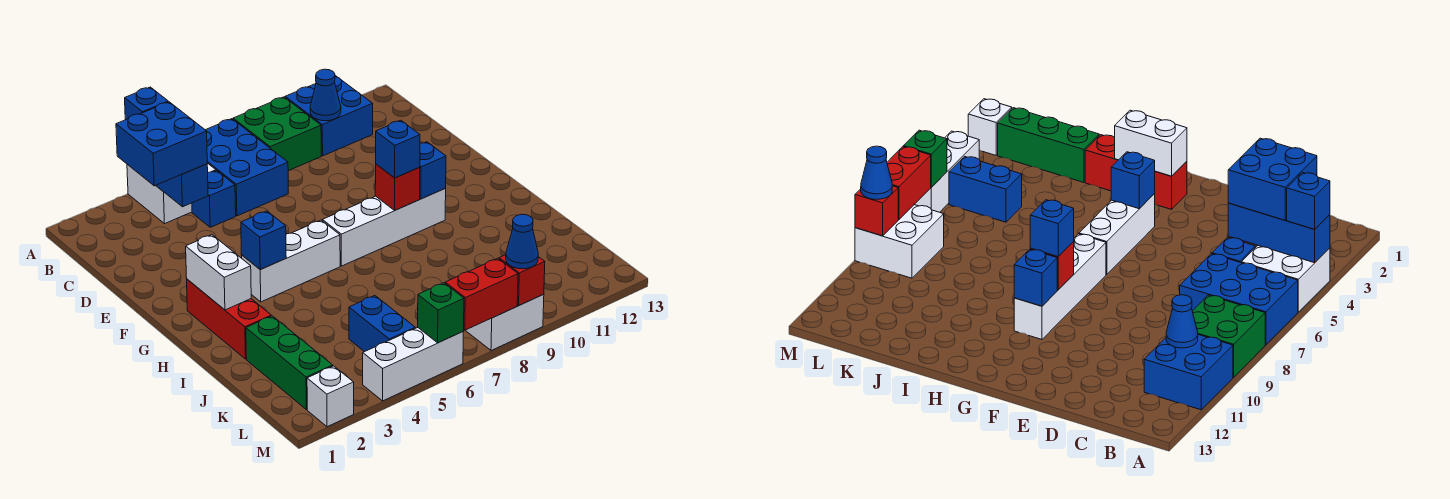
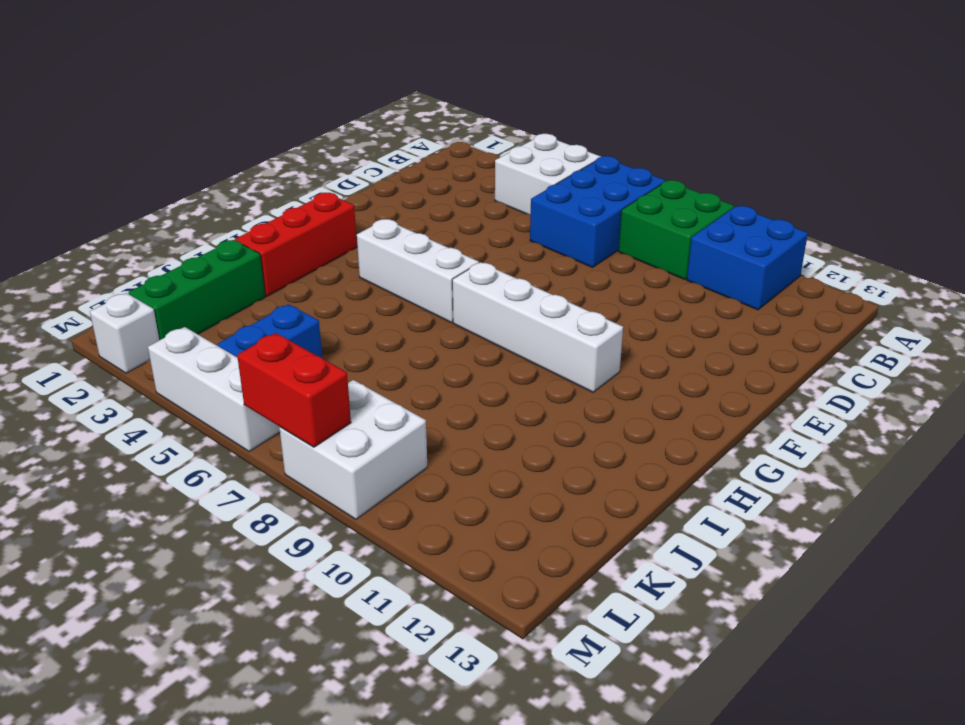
none -> blue brick C5 level 1
none -> blue brick A4:C4 level 2
none -> blue cone B10 level 2

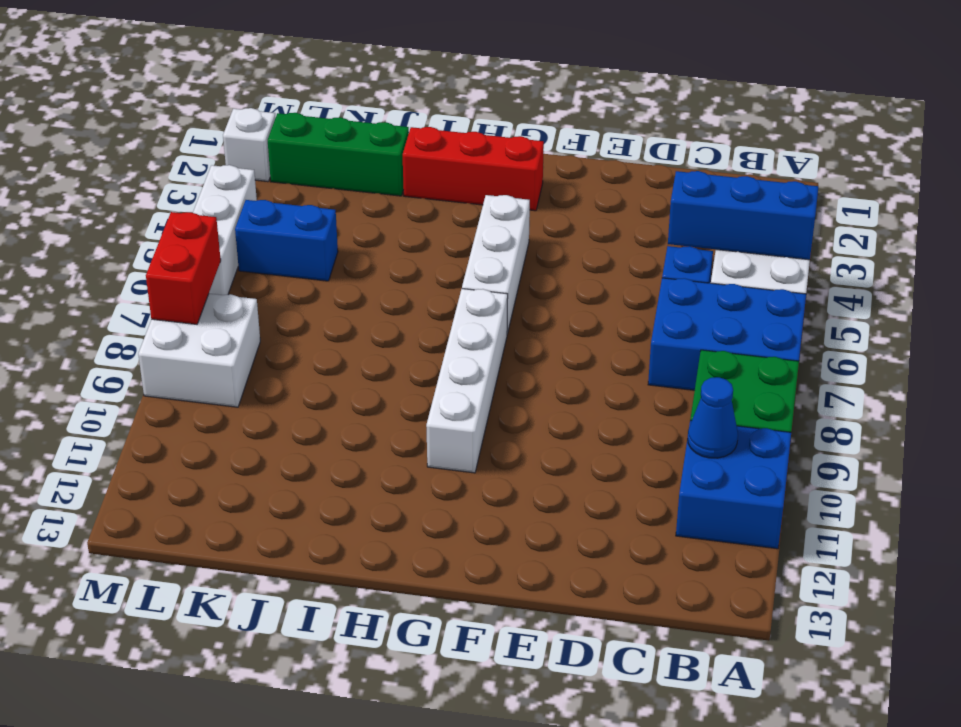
none -> white brick G2:H2 level 2
none -> blue brick G4 level 2
none -> red brick G9 level 2

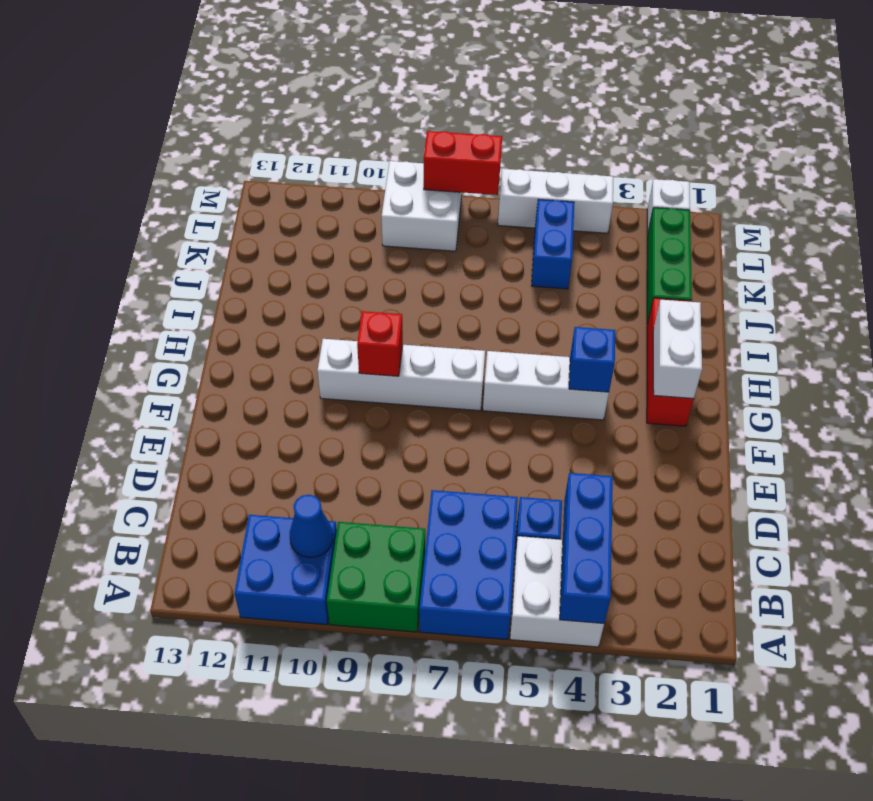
none -> blue brick G10 level 2
none -> green brick M6 level 2
none -> red brick M9 level 2

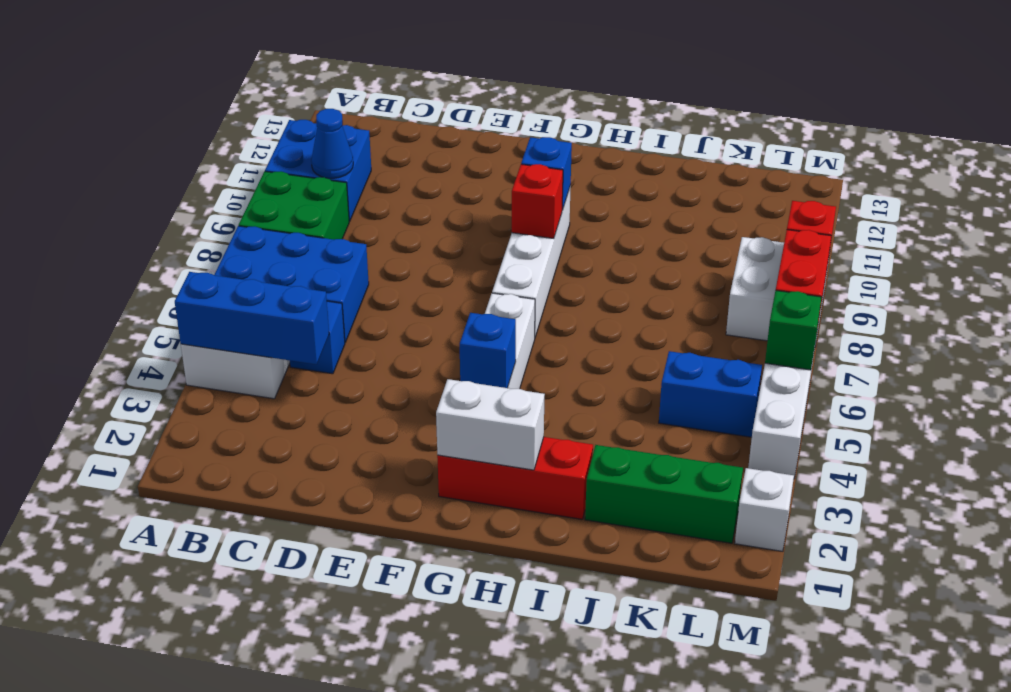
none -> blue brick A4 level 3
none -> blue brick B3:C4 level 3
none -> blue brick G9 level 3

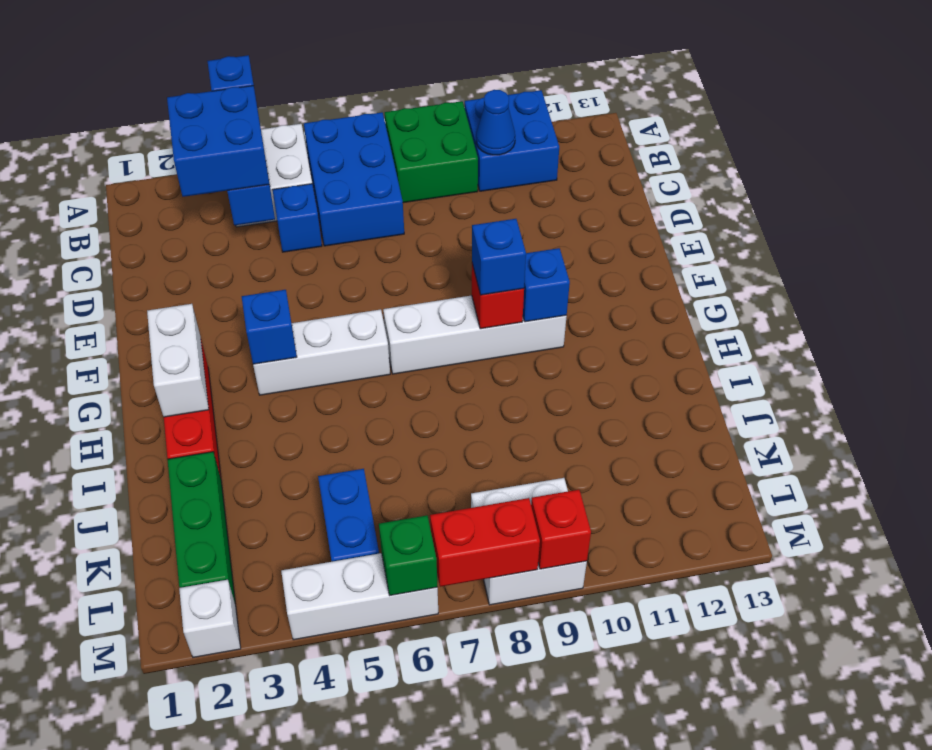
none -> blue cone M9 level 3

